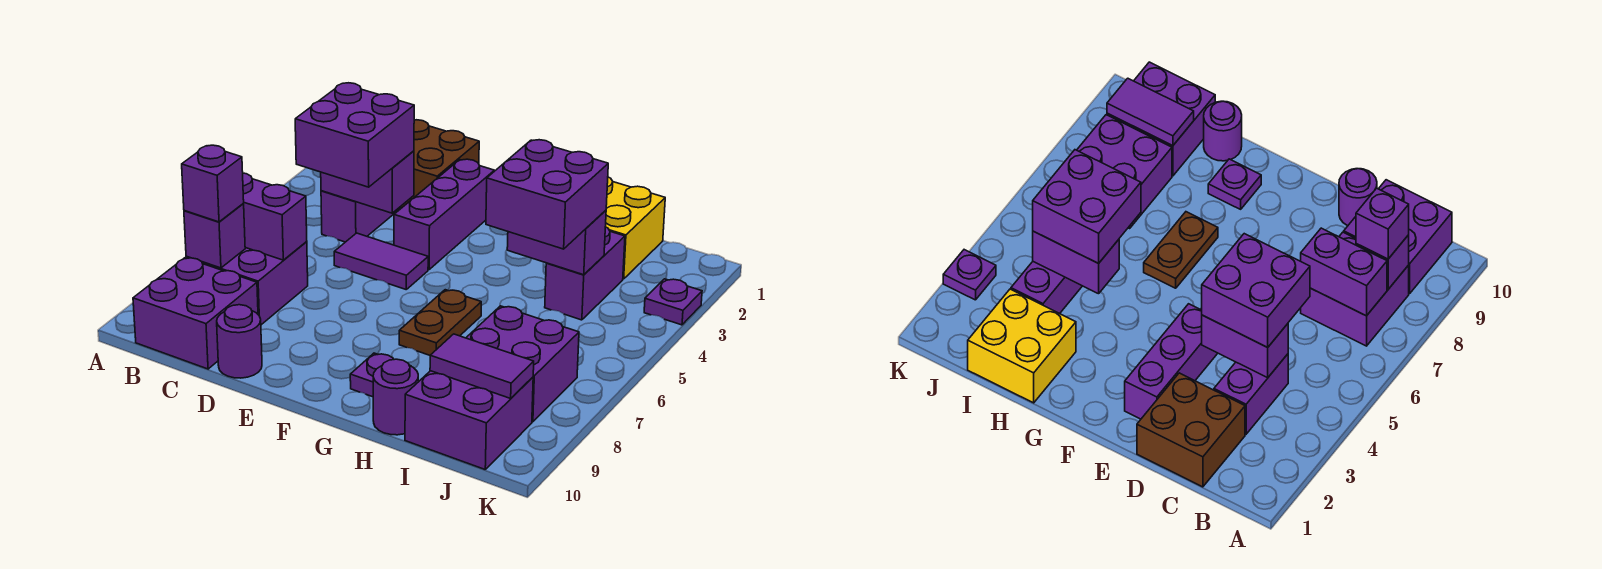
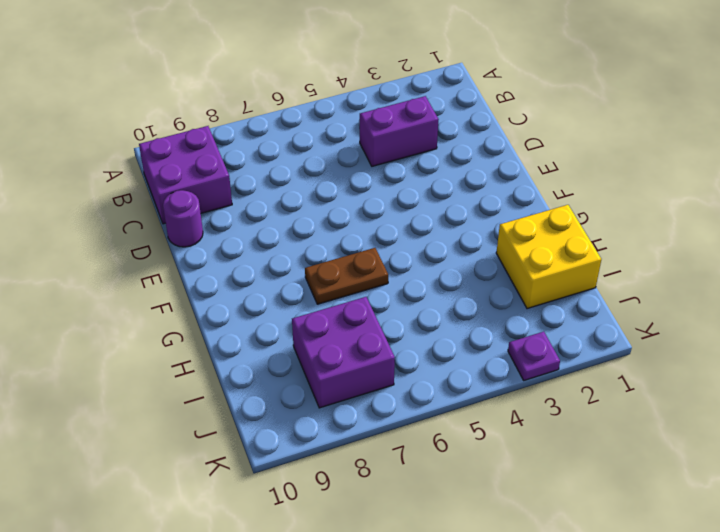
none -> purple brick B7:C8 level 1
none -> brown brick C1:D2 level 1
none -> purple tile D5:E5 level 1

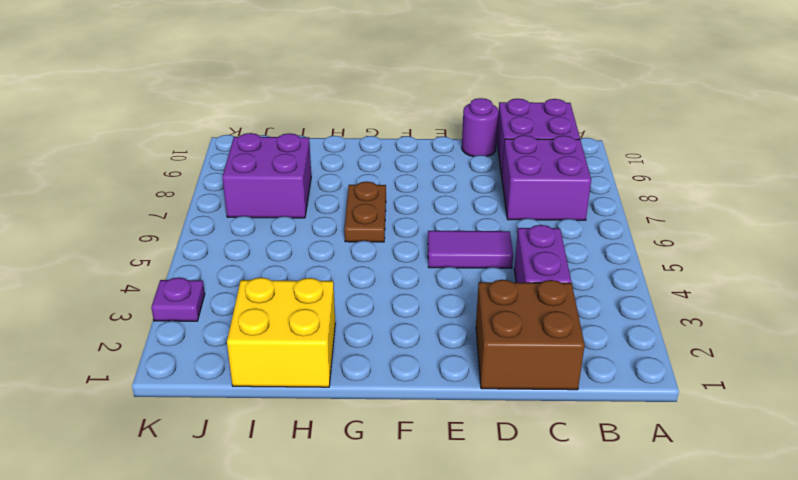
none -> purple brick E2:E4 level 1
none -> purple plate G9 level 1
none -> purple round brick H10 level 1

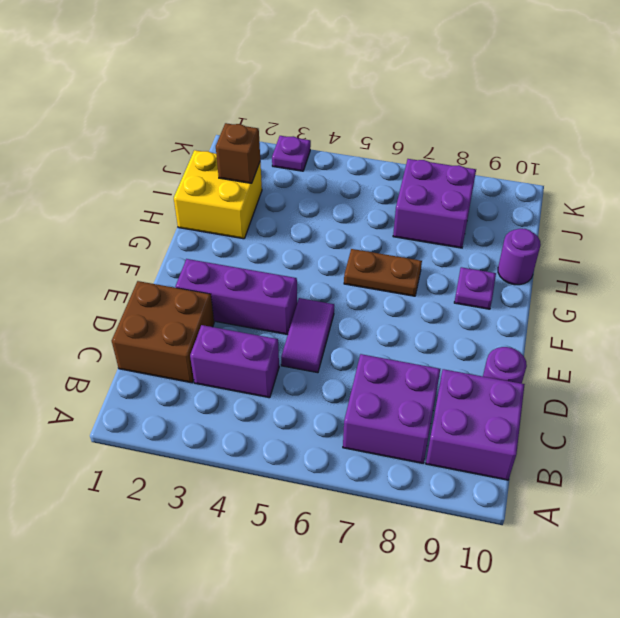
brown brick I2 level 2 -> none
none -> purple brick I3:I4 level 1
none -> purple brick I9:J10 level 1
none -> purple brick B7:C7 level 2

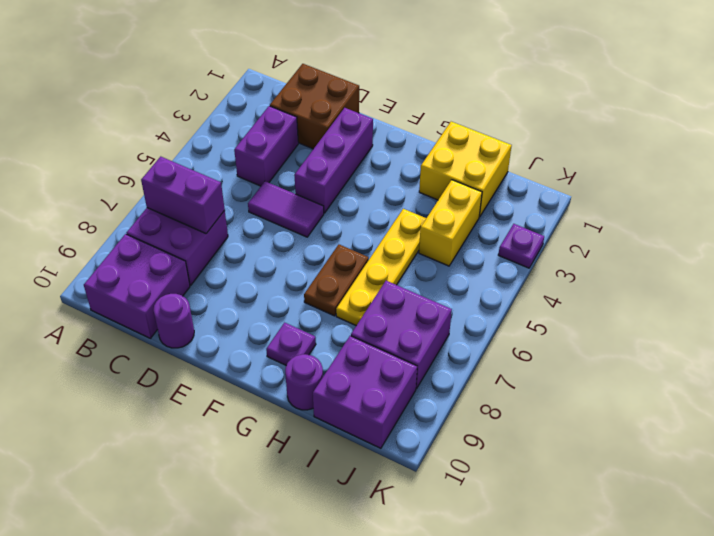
yellow plate H4:H7 level 1 -> none
yellow brick I3:I4 level 1 -> purple brick I3:I4 level 1
none -> purple brick B8 level 2
none -> purple brick C4:D4 level 2
none -> purple brick H4:I4 level 2

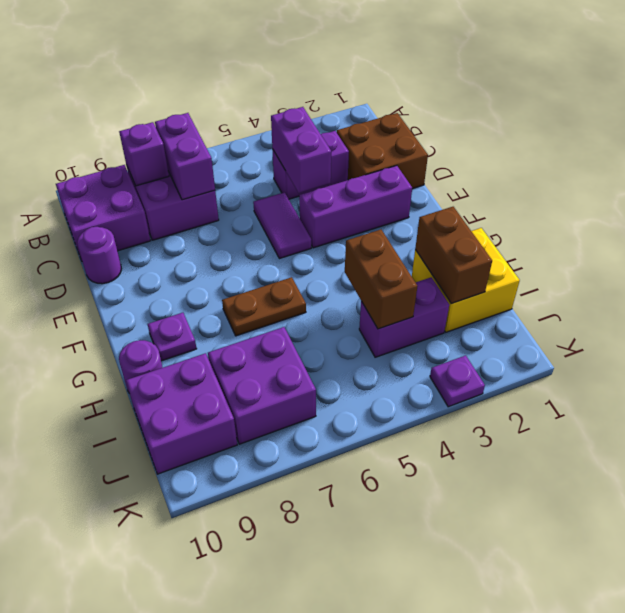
brown brick H2:I2 level 2 -> none
brown brick H4:I4 level 2 -> purple brick H4:I4 level 2
none -> purple tile I9:J9 level 2
none -> purple brick B8 level 3
none -> purple brick C4:D5 level 3

